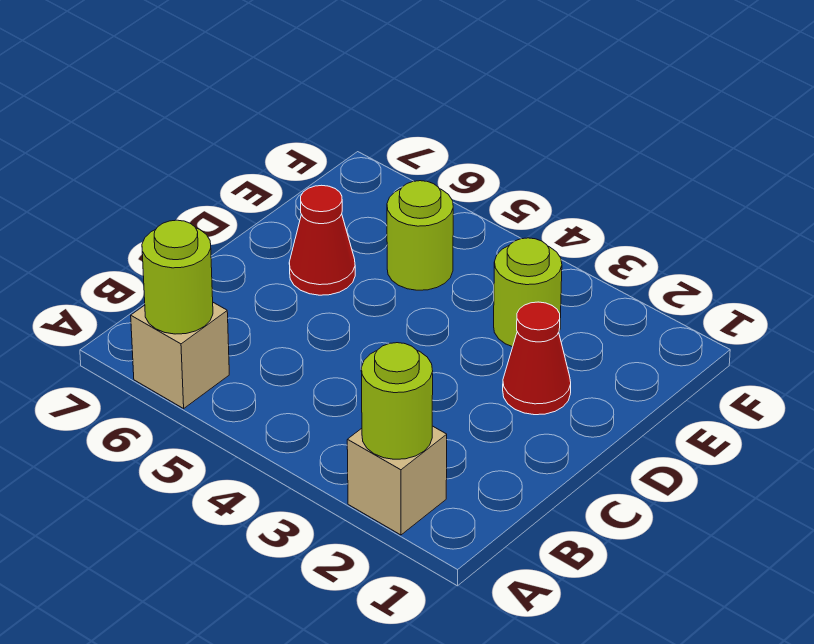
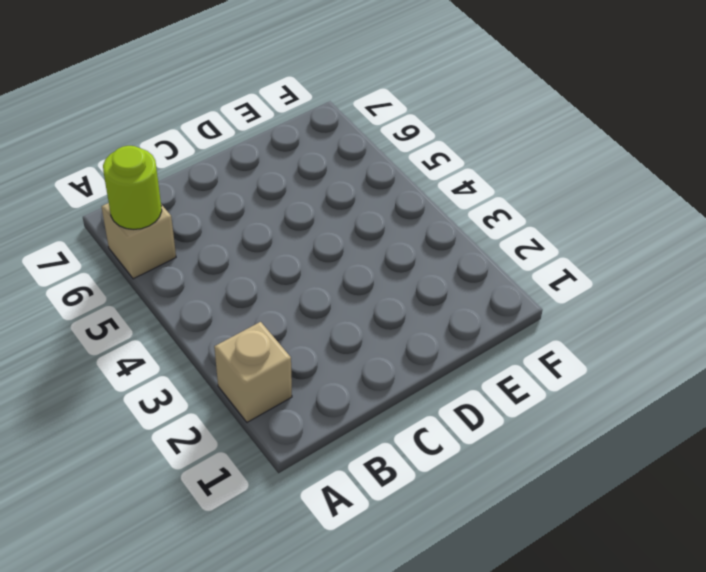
none -> red cone D2 level 1
none -> red cone D6 level 1

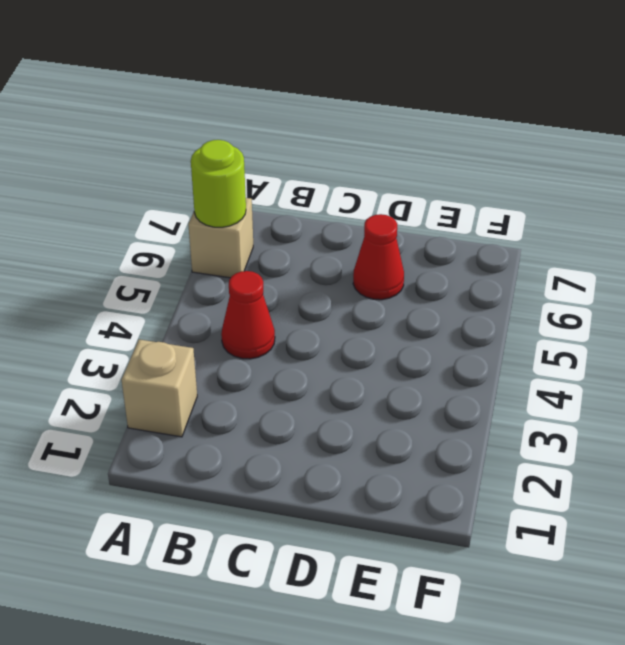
red cone B4 level 1 -> red cone D2 level 1
none -> lime round brick E3 level 1
none -> lime round brick E5 level 1

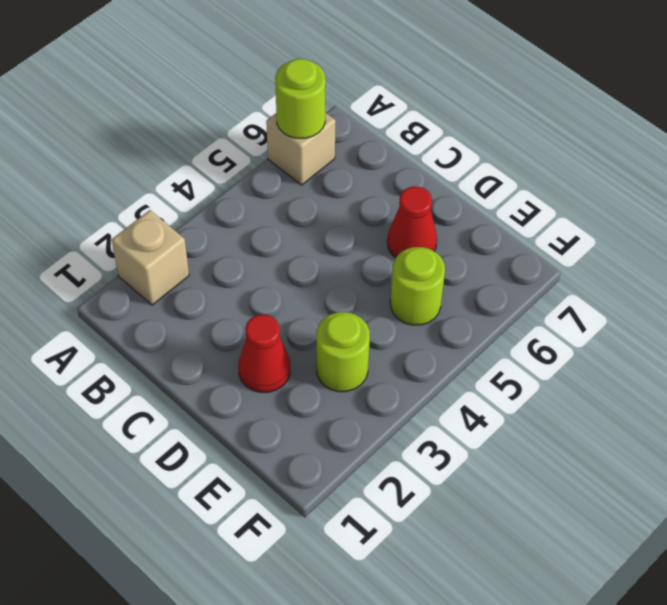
none -> lime round brick A2 level 2

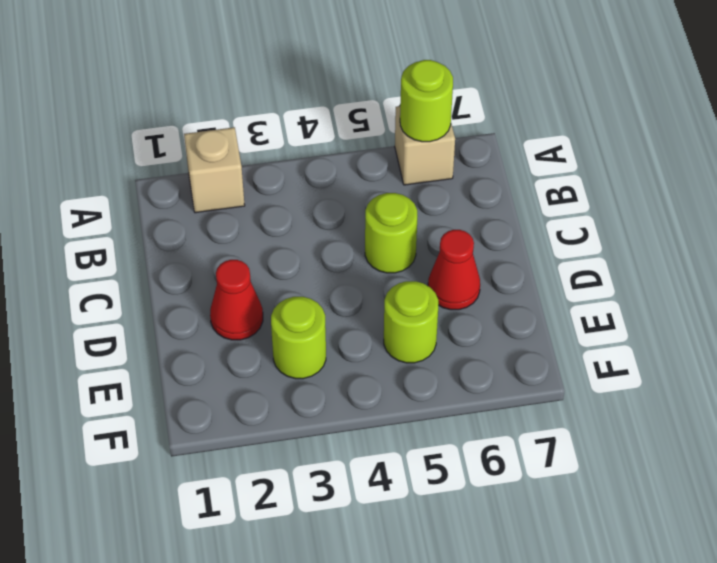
lime round brick C5 level 1 -> lime round brick A2 level 2

